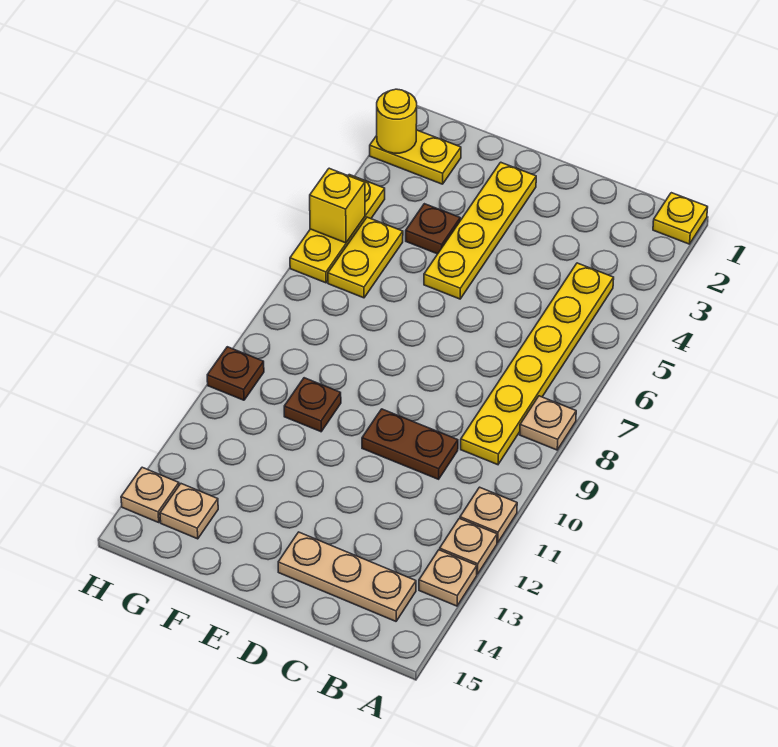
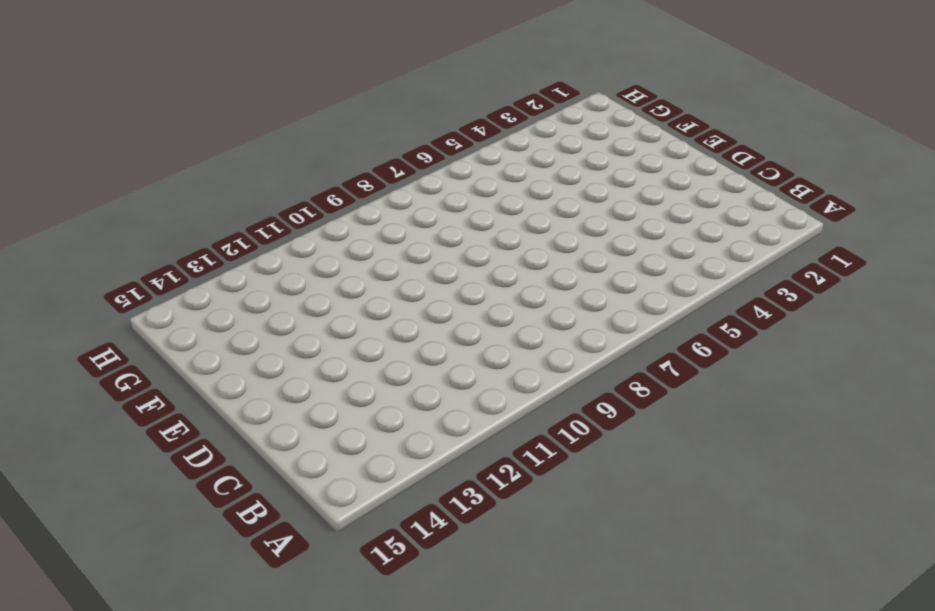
none -> yellow plate A1 level 1
none -> tan plate A8 level 1
none -> tan plate A11 level 1

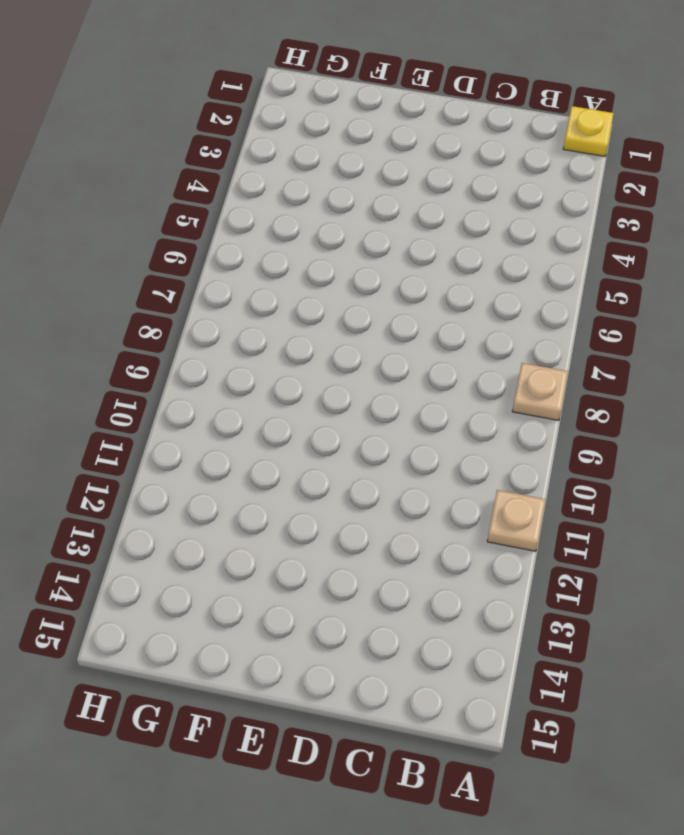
none -> tan plate A12 level 1
none -> tan plate A13 level 1
none -> yellow plate B4:B9 level 1

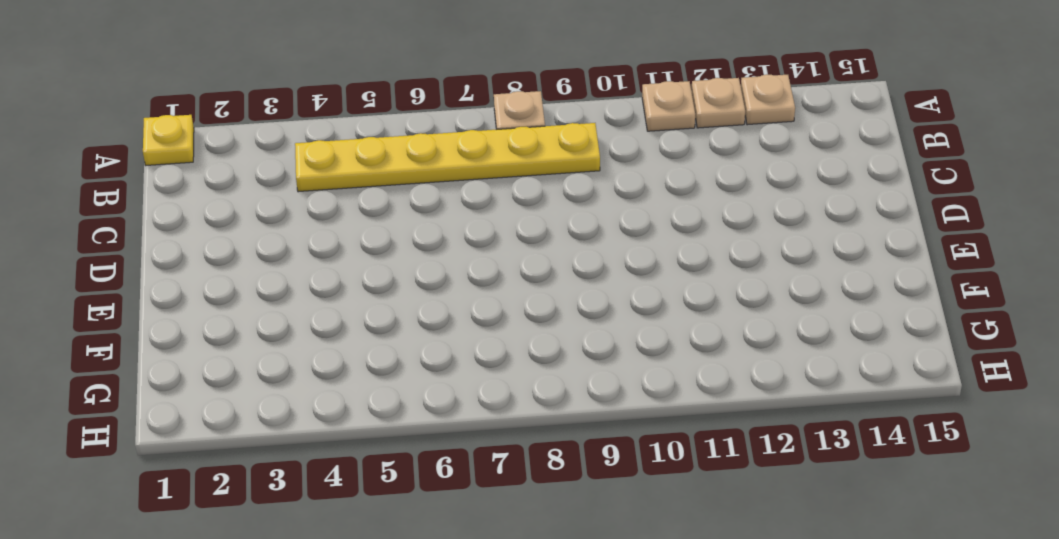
none -> tan plate B14:D14 level 1
none -> brown plate C10:D10 level 1
none -> yellow plate E2:E5 level 1

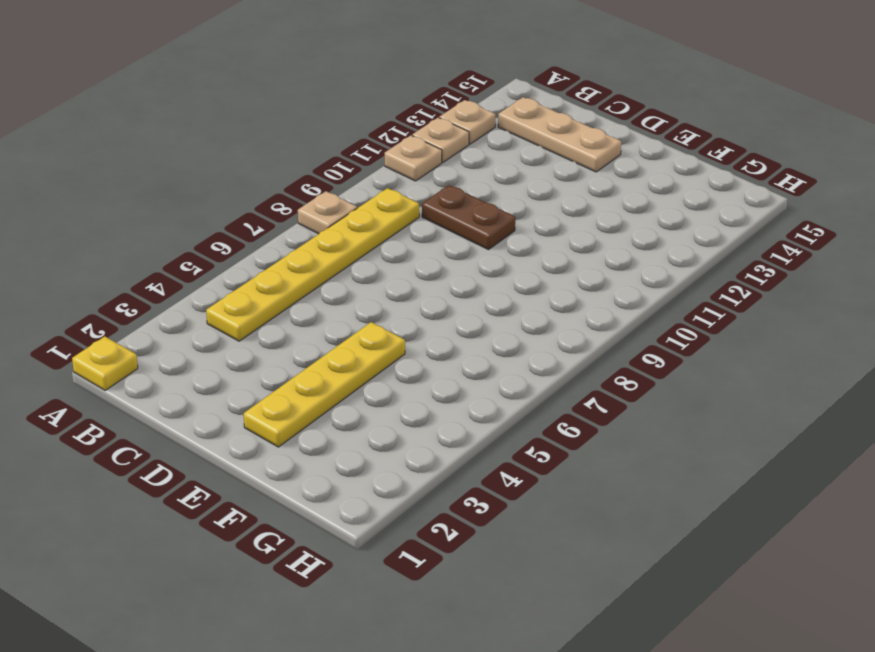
none -> brown plate F4 level 1
none -> brown plate F10 level 1
none -> yellow plate G2:H2 level 1

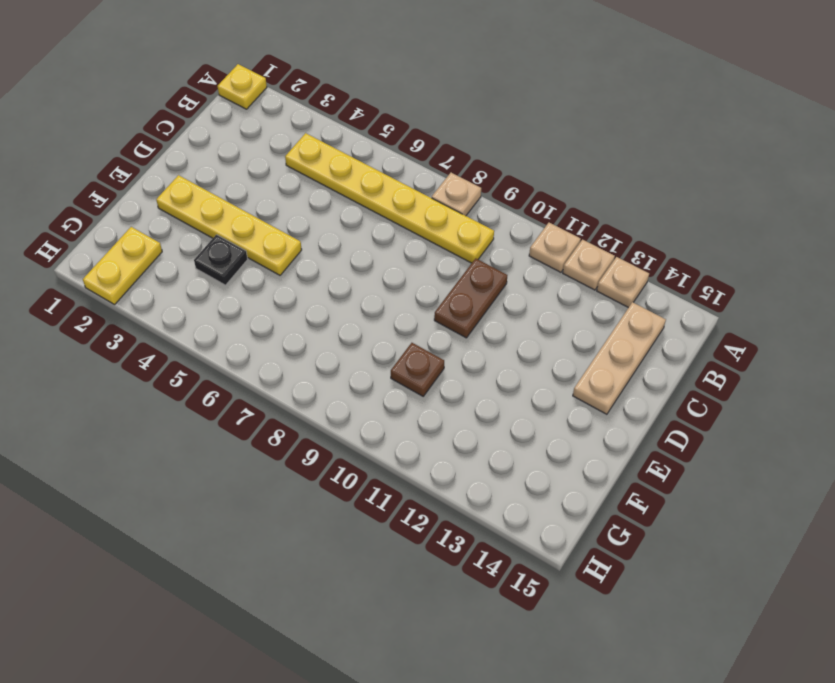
black plate F4 level 1 -> brown plate F4 level 1
none -> yellow plate G5:G6 level 1
none -> tan plate G14 level 1
none -> yellow plate H4:H6 level 1

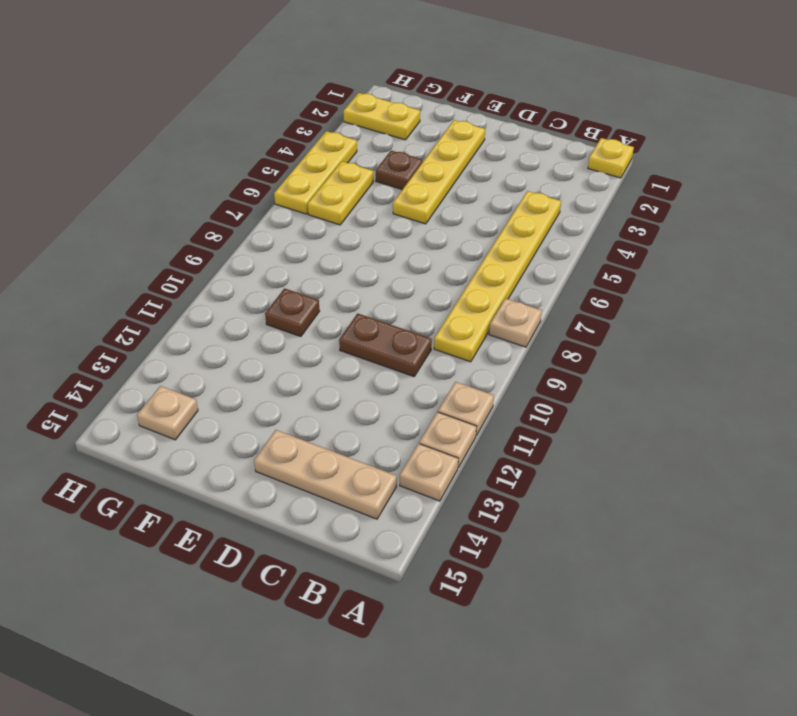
none -> brown plate H10 level 1
none -> tan plate H14 level 1
none -> yellow round brick H2 level 2

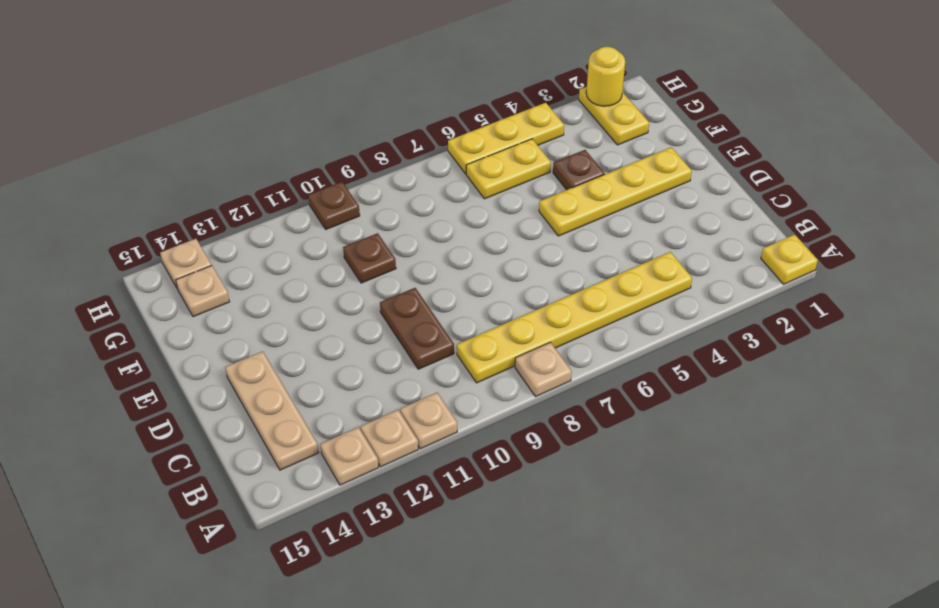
none -> yellow brick H5 level 2

